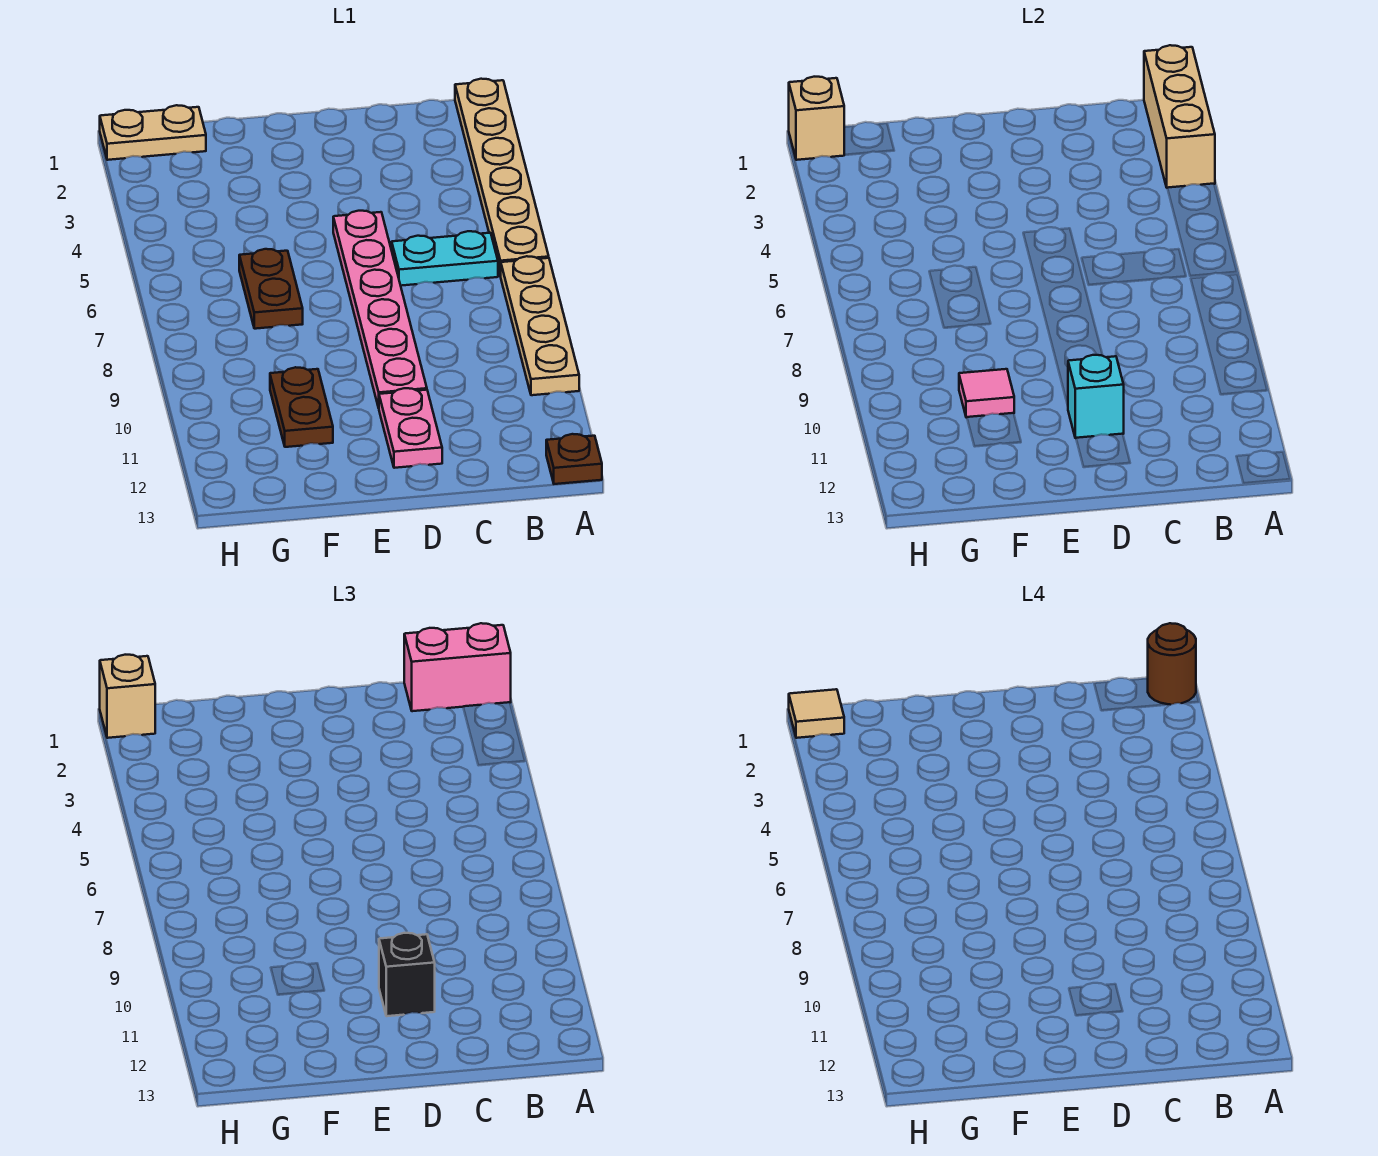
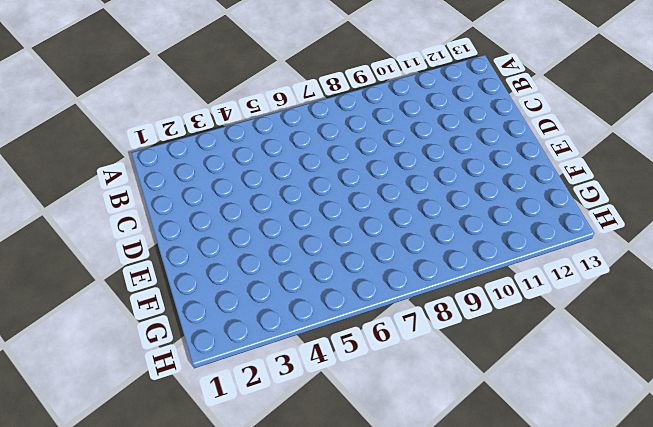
none -> tan plate A1:A6 level 1
none -> tan plate A7:A10 level 1
none -> brown plate A13 level 1

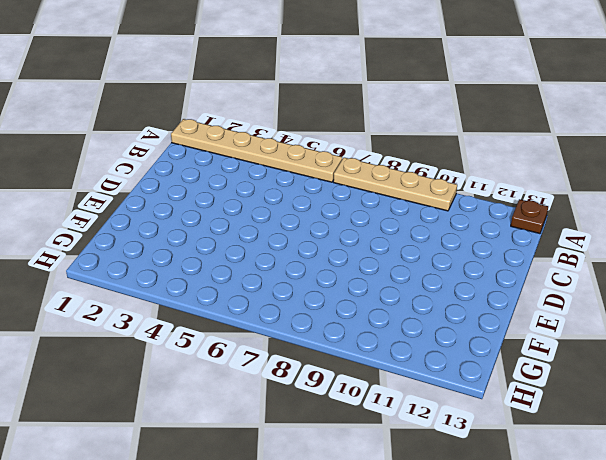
none -> cyan plate B6:C6 level 1
none -> pink plate D5:D10 level 1
none -> pink plate D11:D12 level 1

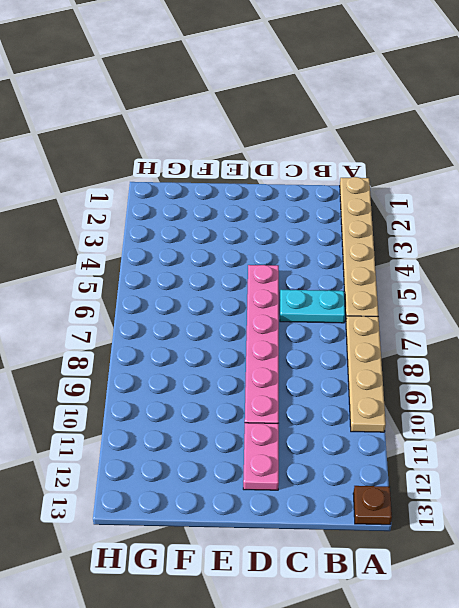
none -> brown plate F6:F7 level 1
none -> brown plate F10:F11 level 1
none -> tan plate G1:H1 level 1

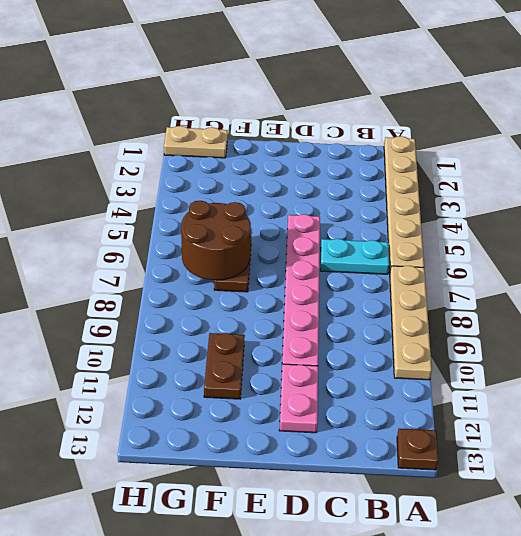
brown round brick F6:G7 level 2 -> none
none -> tan brick A1:A3 level 2
none -> cyan brick D11 level 2
none -> pink tile F10 level 2

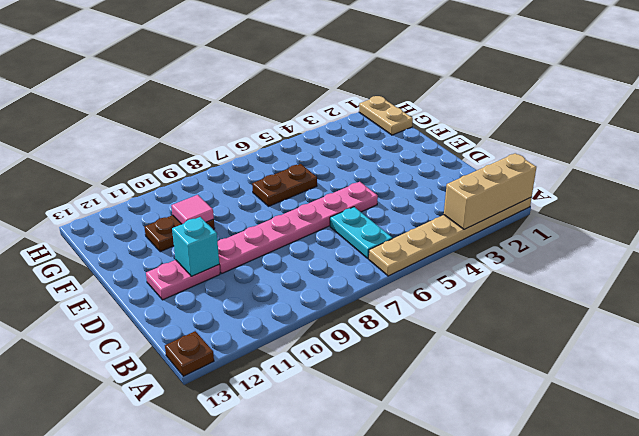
none -> tan plate A7:A10 level 1
none -> tan brick H1 level 2
none -> pink brick A1:B1 level 3

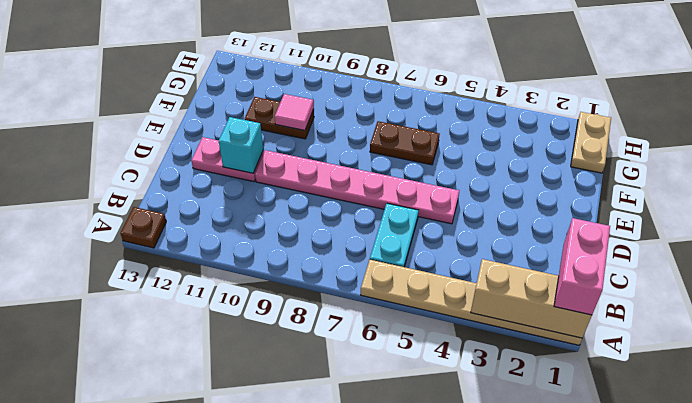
none -> tan plate A7:A10 level 1
none -> tan brick H1 level 2
none -> black brick D11 level 3

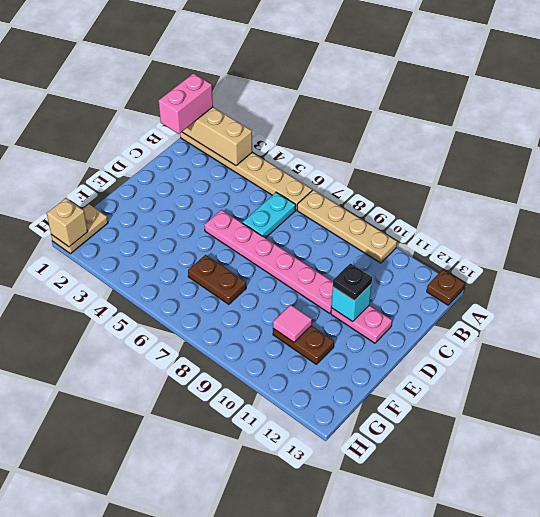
black plate D11 level 3 -> black brick D11 level 3
none -> tan brick H1 level 3
none -> brown round brick A1 level 4
none -> tan tile H1 level 4

